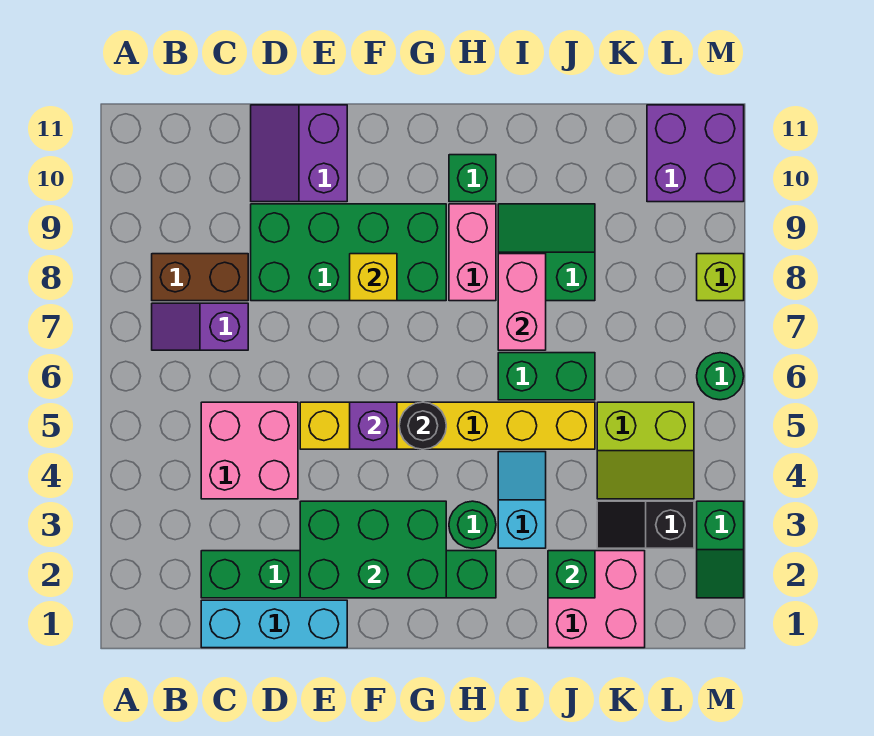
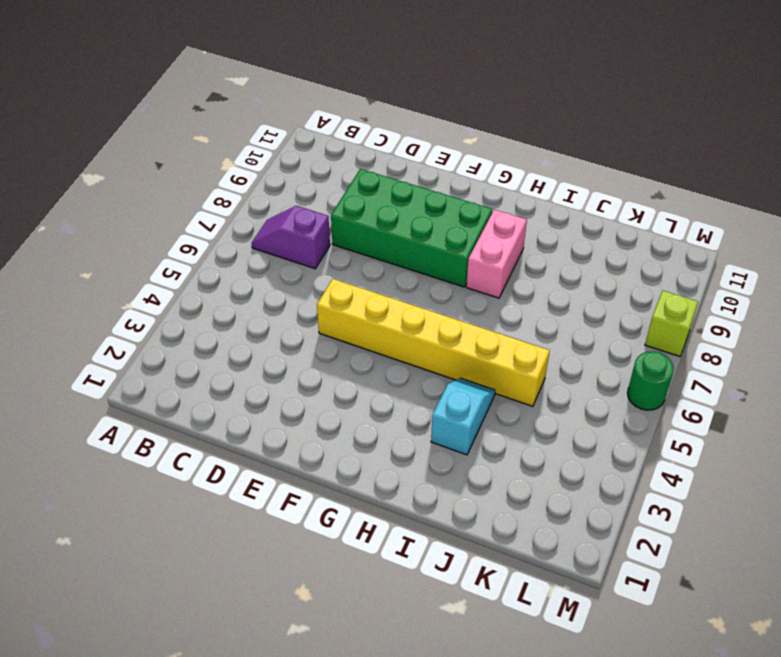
none -> brown brick B8:C8 level 1
none -> cyan brick C1:E1 level 1
none -> green brick C2:H2 level 1

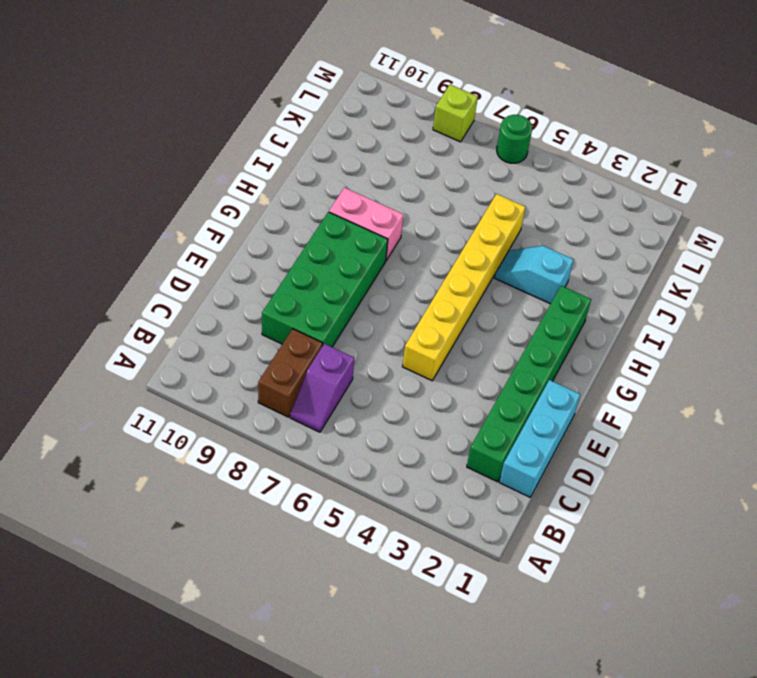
none -> pink brick C4:D5 level 1
none -> purple slope D10:E11 level 1 top E
none -> green round brick H3 level 1

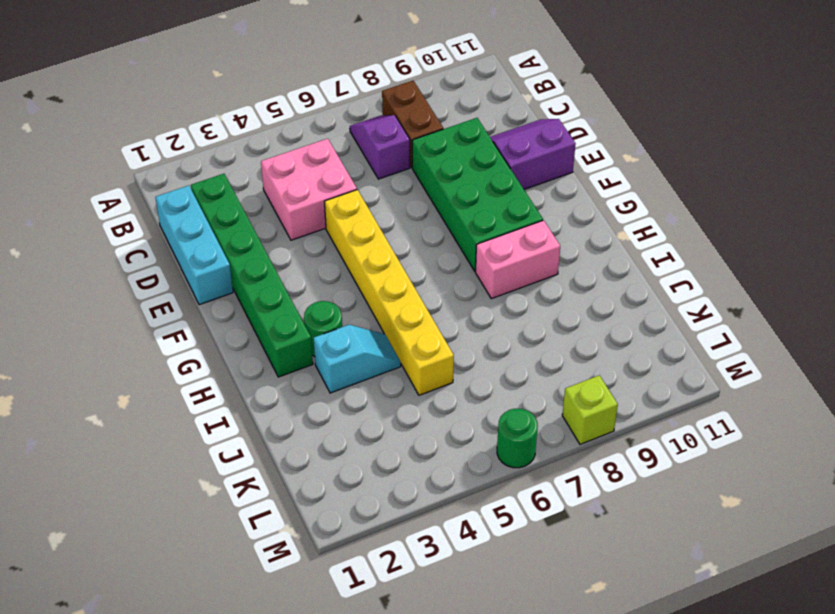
none -> green brick H10 level 1
none -> green brick I6:J6 level 1
none -> green slope I8:J9 level 1 top 8

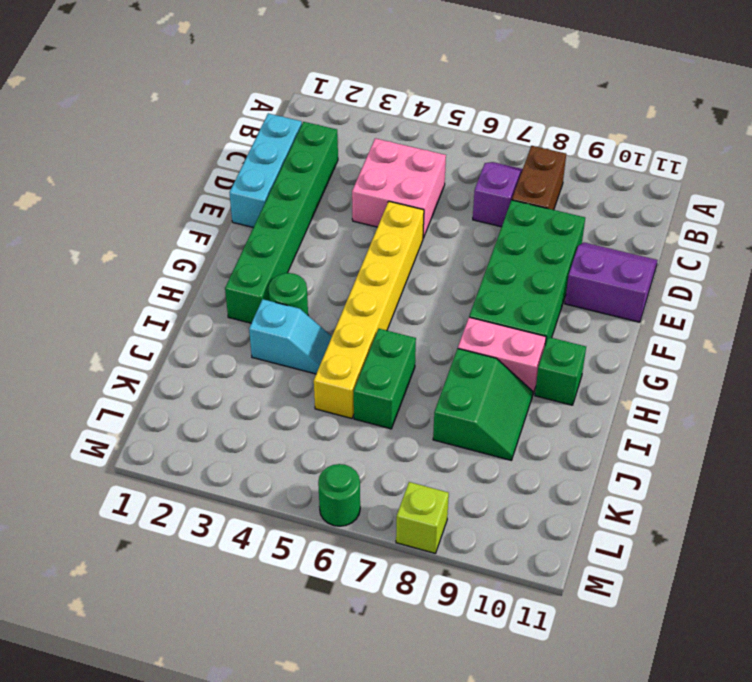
none -> pink brick J1:K2 level 1
none -> black slope K3:L3 level 1 top L
none -> lime slope K4:L5 level 1 top 5

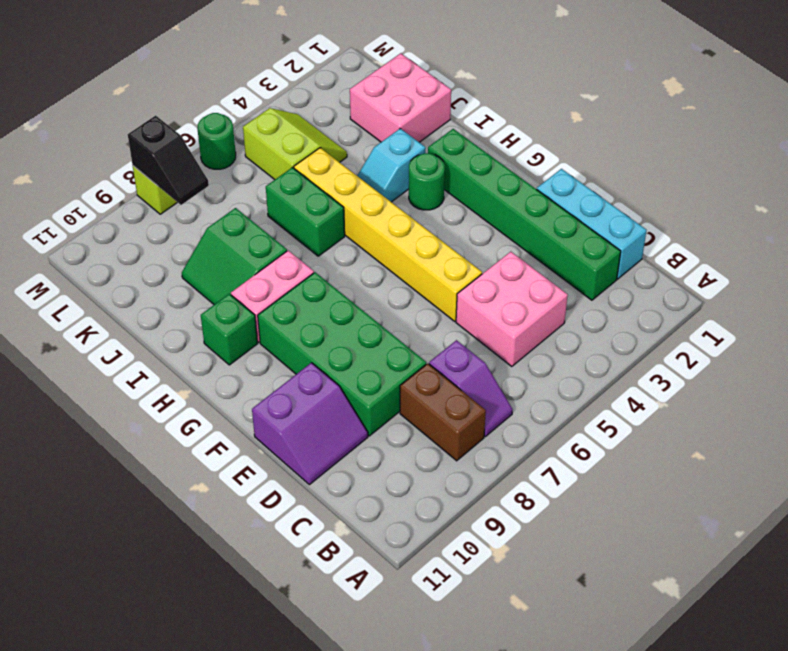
black slope L8:M8 level 2 top M -> black slope K3:L3 level 1 top L
none -> purple brick L10:M11 level 1
none -> green slope M2:M3 level 1 top 3
none -> green brick E2:G3 level 2

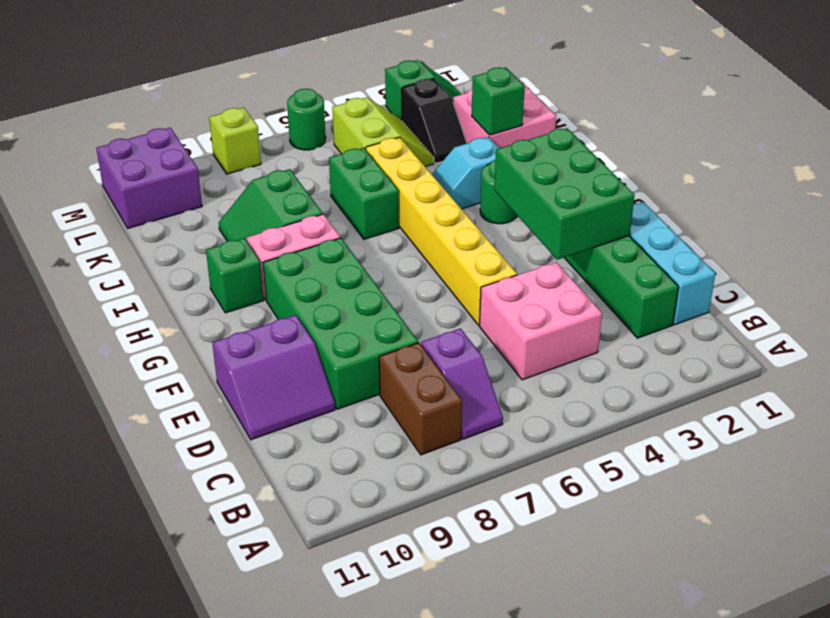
none -> purple brick F5 level 2
none -> yellow brick F8 level 2
none -> black round brick G5 level 2

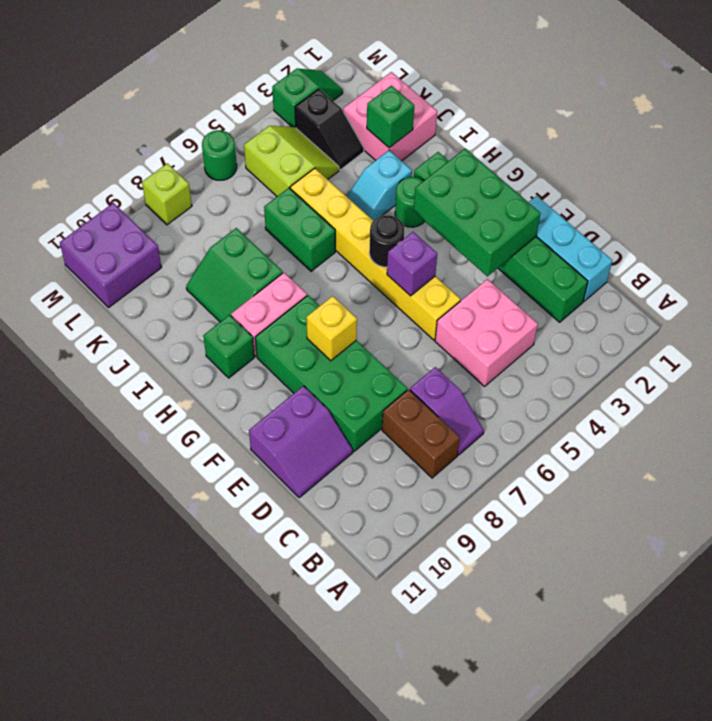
none -> pink brick I7:I8 level 2

